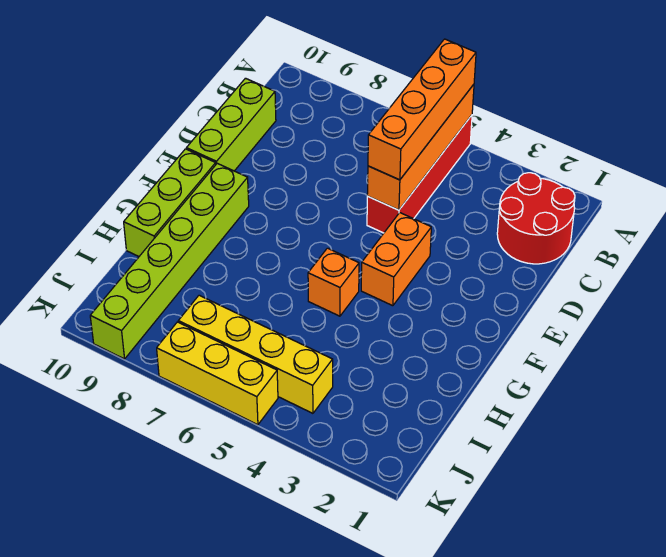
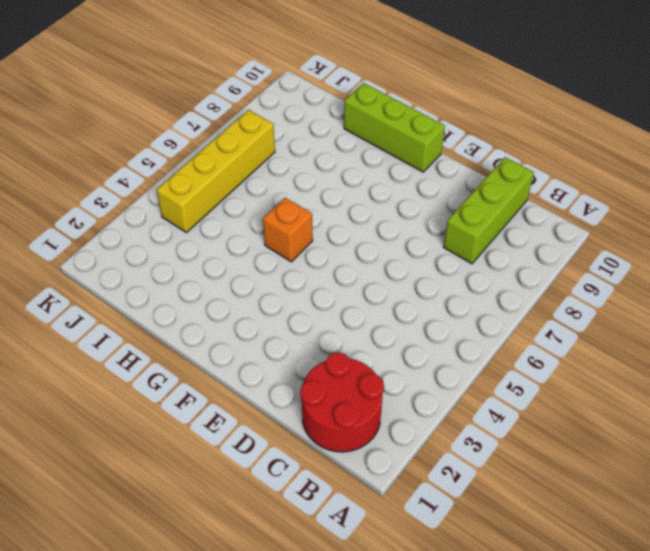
lime brick C8:C10 level 1 -> lime brick C10:E10 level 1
none -> red brick A5:D5 level 1
none -> orange brick E4:F4 level 1

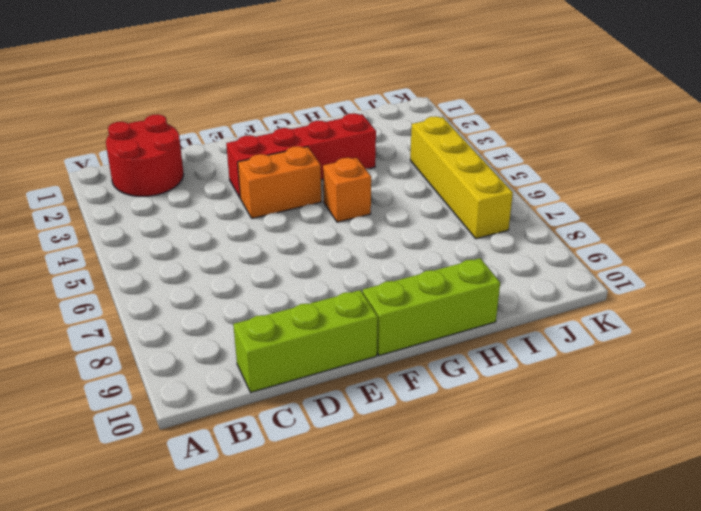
red brick E3:H3 level 1 -> red brick A5:D5 level 1
none -> lime brick F9:K9 level 1
none -> yellow brick K5:K7 level 1

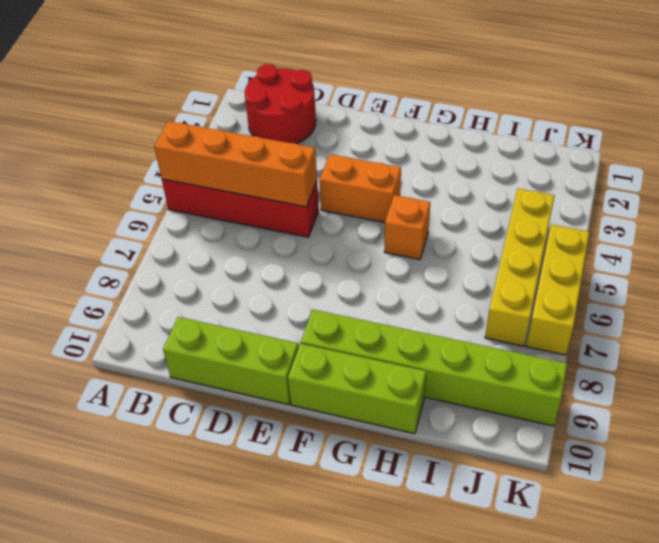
none -> orange brick A5:D5 level 3

